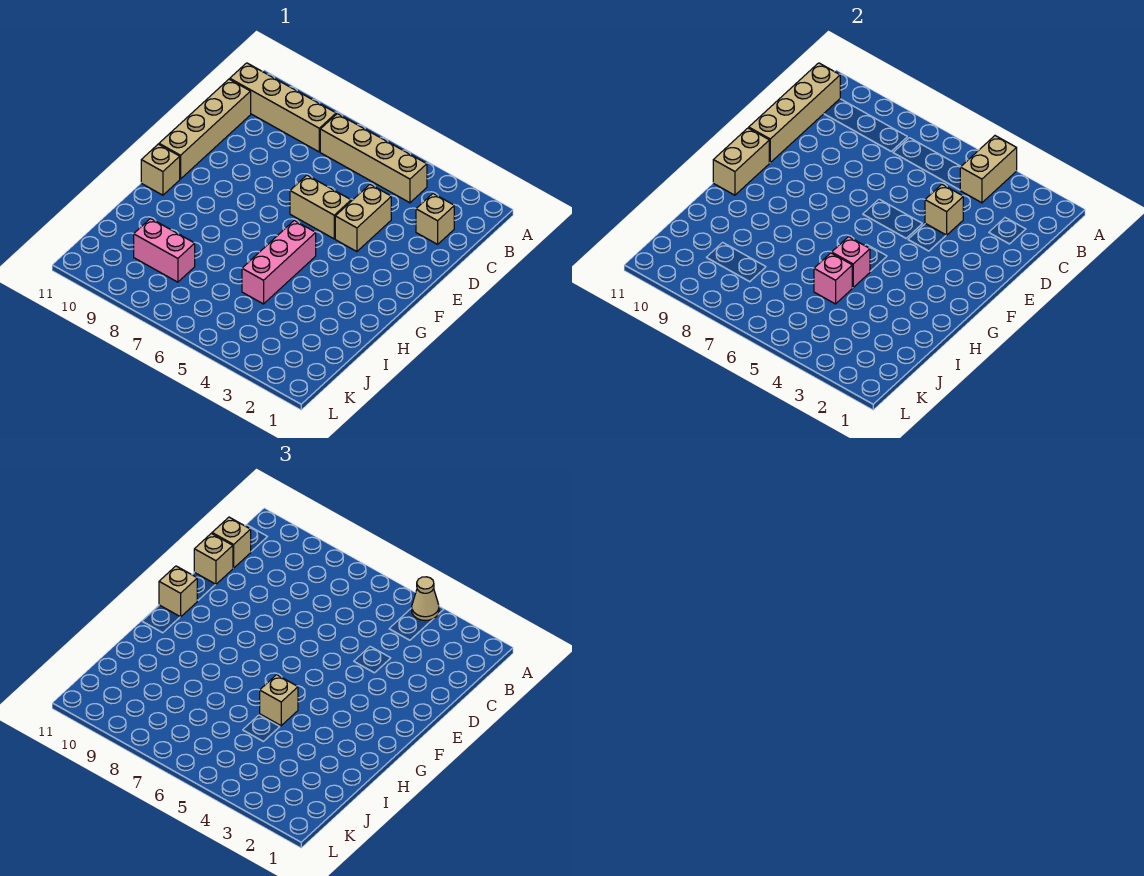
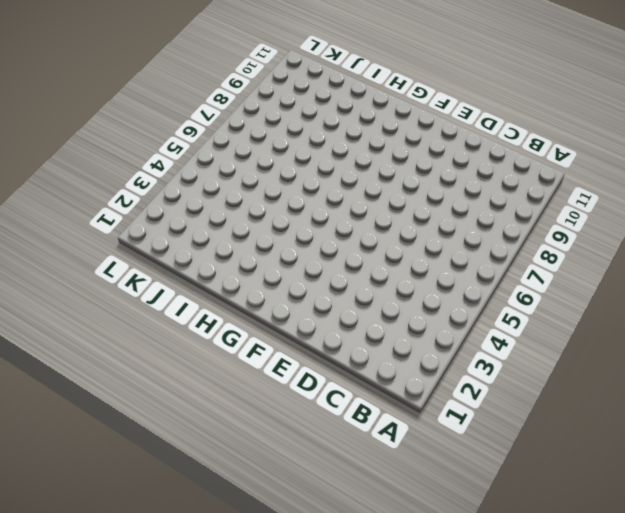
none -> tan brick B4:B7 level 1
none -> tan brick B8:B11 level 1
none -> tan brick C2 level 1

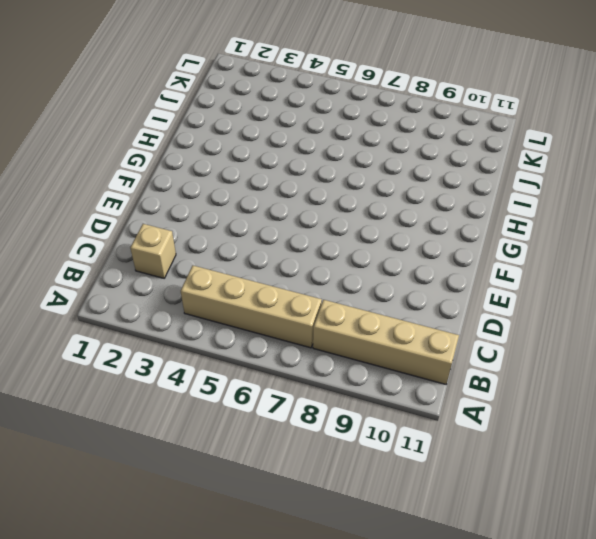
none -> tan brick C11:F11 level 1
none -> tan brick D4:E4 level 1
none -> tan brick E5:E6 level 1

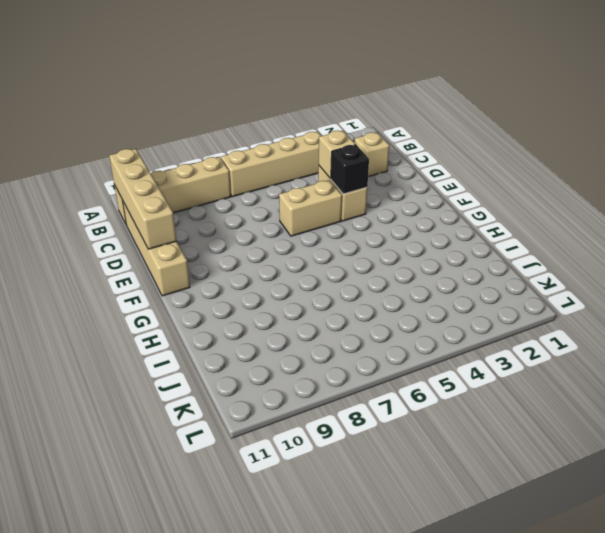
black brick E4 level 2 -> none
none -> pink brick G5:I5 level 1
none -> tan brick G11 level 1
none -> pink brick J8:J9 level 1

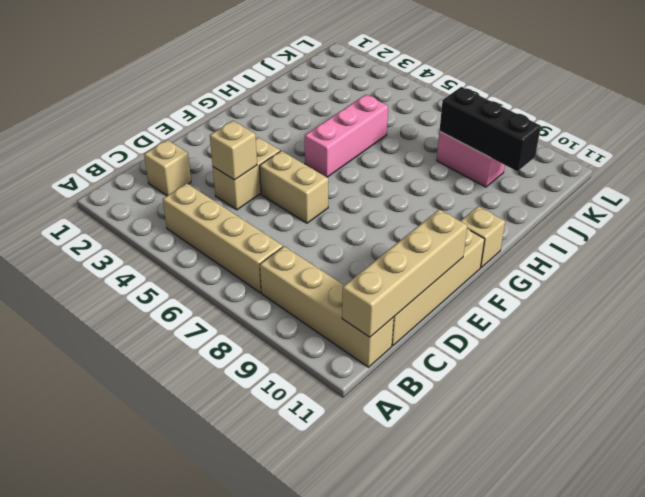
black brick J8:J10 level 2 -> none
none -> tan brick A4:B4 level 2
none -> tan brick F11:G11 level 2
none -> pink brick H5 level 2

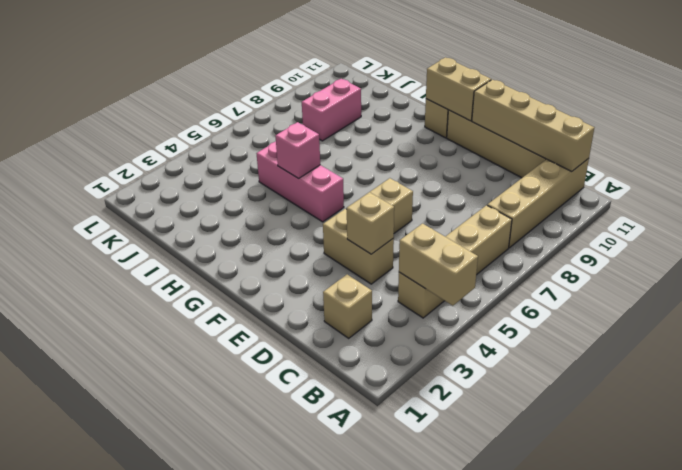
none -> pink brick I5 level 2
none -> tan cone A4 level 3
none -> tan brick C11 level 3

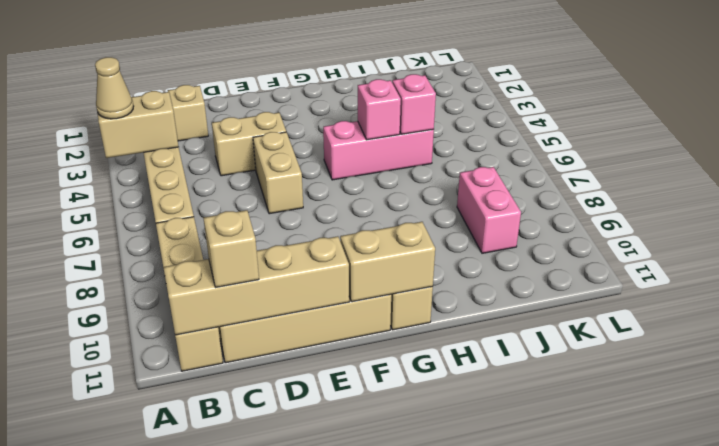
none -> tan brick D4 level 2
none -> tan brick D11 level 3
none -> tan brick F11 level 3

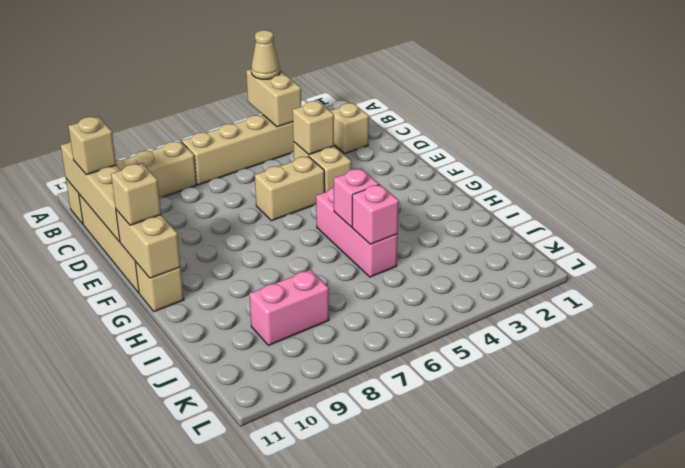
none -> tan brick D11 level 3
none -> tan brick H5 level 3

